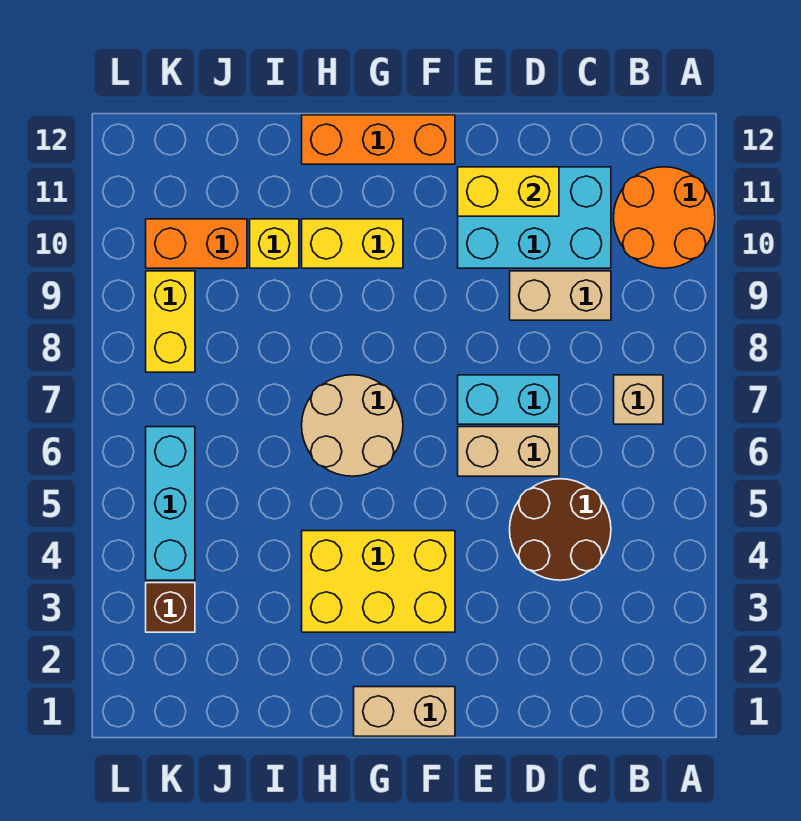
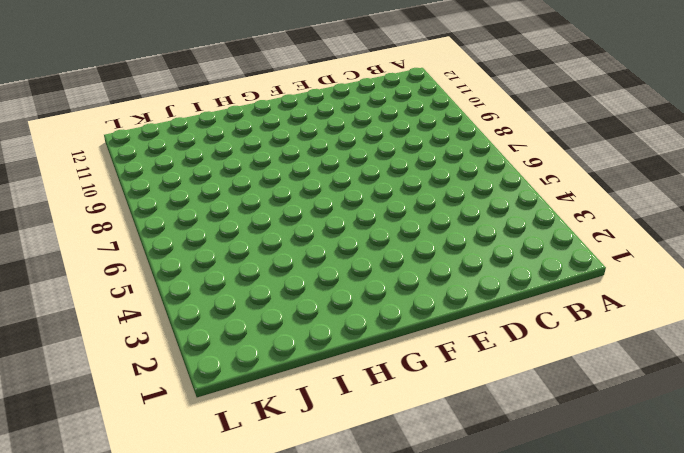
none -> orange round brick A10:B11 level 1
none -> tan brick B7 level 1
none -> brown round brick C4:D5 level 1

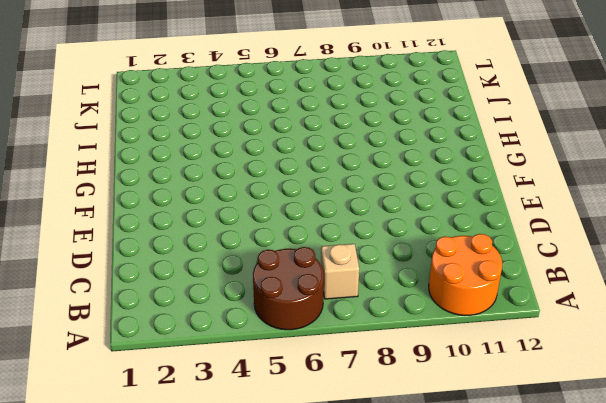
brown round brick A5:B6 level 1 -> brown round brick C4:D5 level 1
none -> tan brick C9:D9 level 1
none -> cyan brick C10:E11 level 1
none -> tan brick D6:E6 level 1

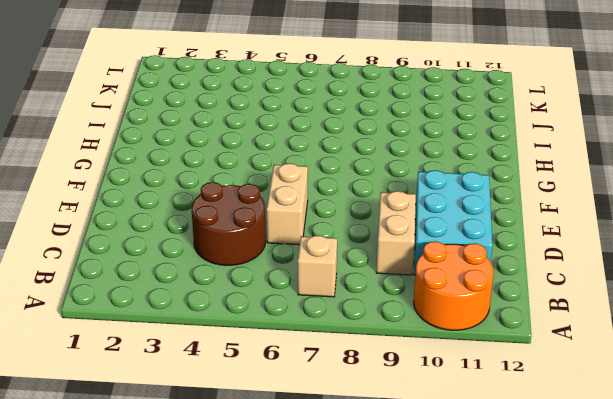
none -> cyan brick D7:E7 level 1
none -> tan brick F1:G1 level 1
none -> yellow brick F3:H4 level 1

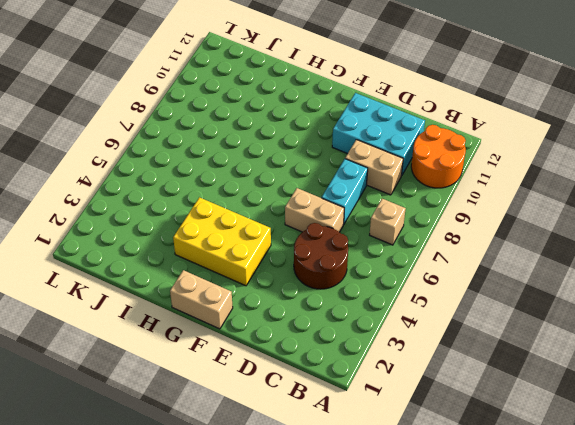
cyan brick D7:D8 level 1 -> cyan brick D7:E7 level 1
none -> orange brick F12:H12 level 1
none -> tan round brick G6:H7 level 1
none -> yellow brick G10:H10 level 1

